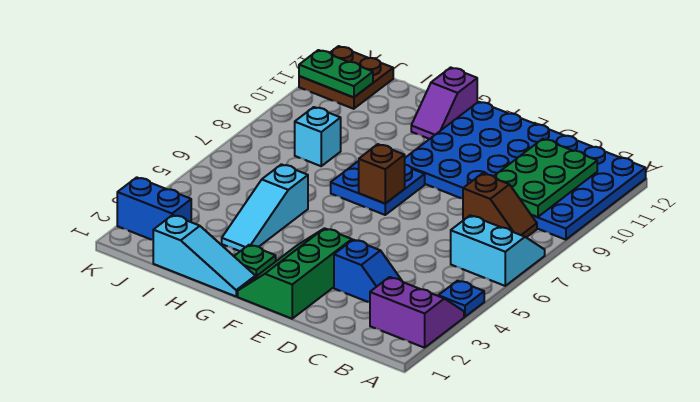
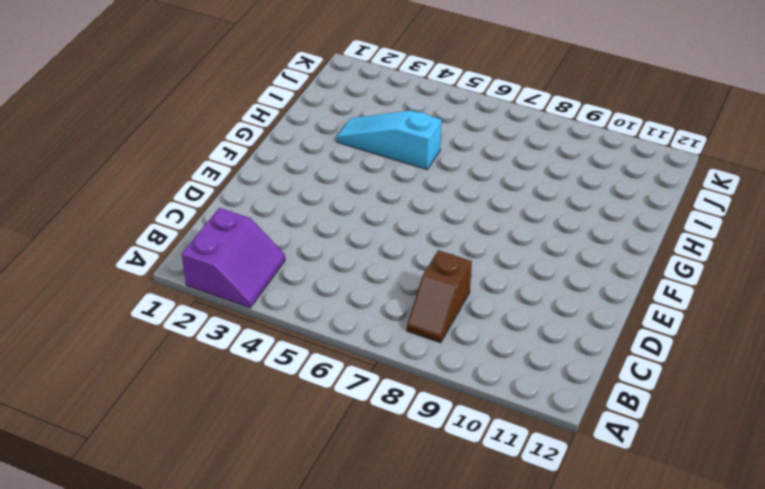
none -> blue plate A4 level 1
none -> cyan slope A6:B7 level 1 top 6
none -> blue plate A9:F12 level 1

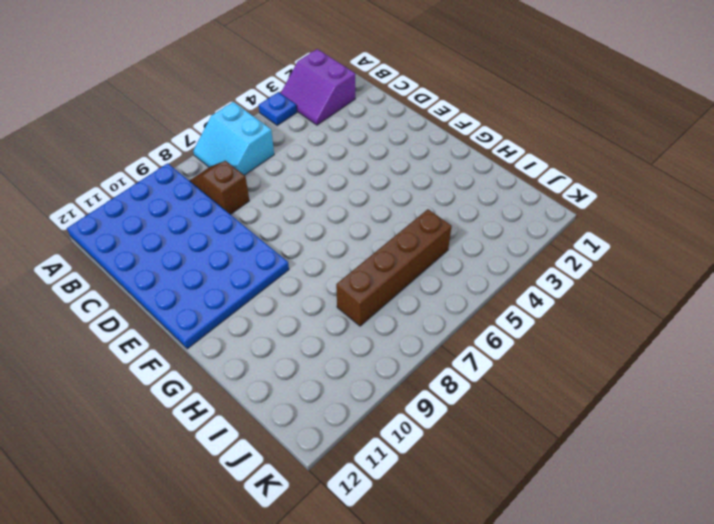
brown brick I5:I8 level 1 -> cyan brick I8 level 1
none -> blue slope C3:D3 level 1 top D
none -> green slope E1:F3 level 1 top E
none -> blue plate F7:G8 level 1

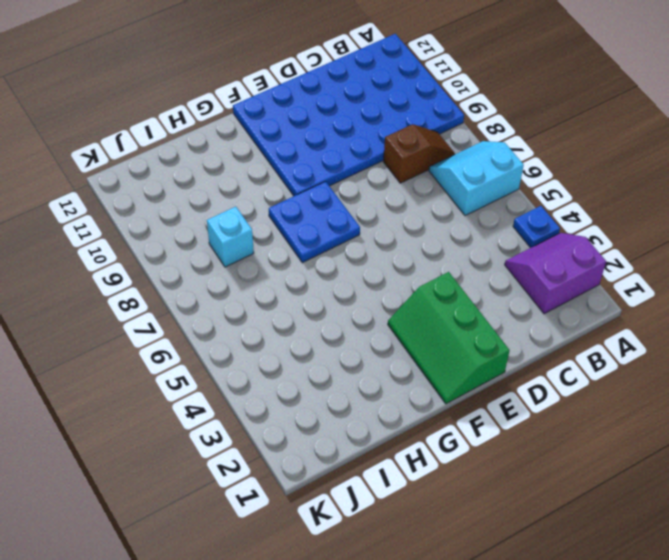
none -> blue slope C3:D3 level 1 top D
none -> cyan slope G1:I1 level 1 top I
none -> green plate G2 level 1

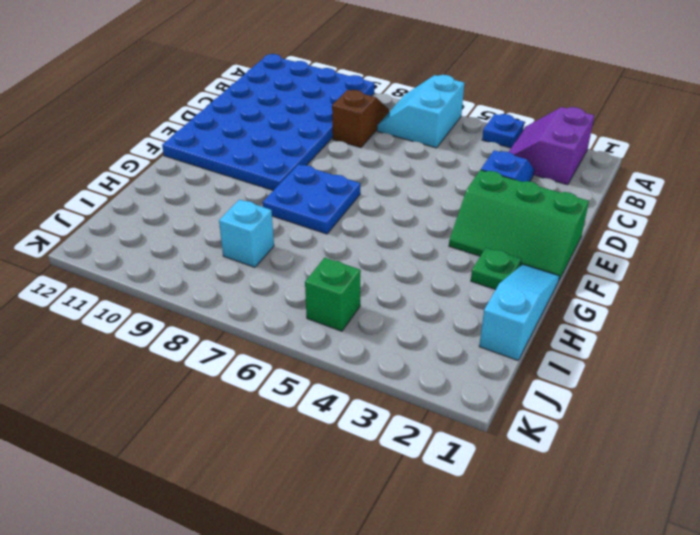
green brick J5 level 1 -> none
none -> purple slope G11:G12 level 1 top 12
none -> cyan slope H3:H5 level 1 top 5
none -> blue brick J2:K2 level 1

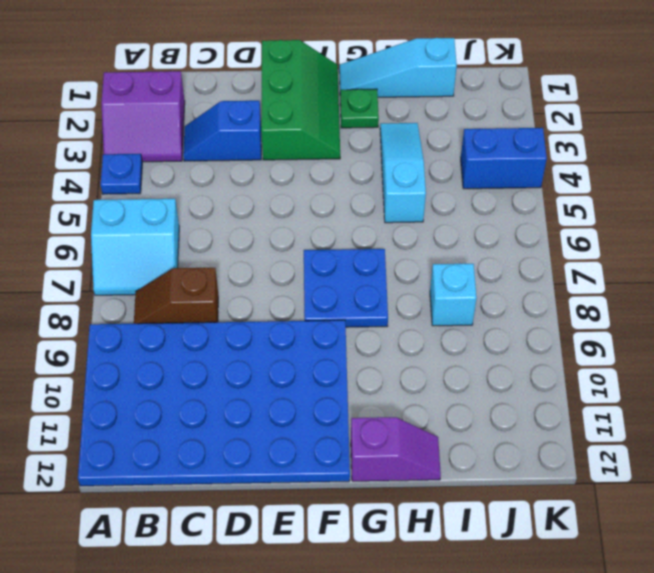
purple slope G12:H12 level 1 top G -> purple slope G11:G12 level 1 top 12
blue brick J4:K4 level 1 -> blue brick J2:K2 level 1
none -> brown plate J11:K12 level 1
none -> green plate B9:C11 level 2
none -> brown brick F7 level 2

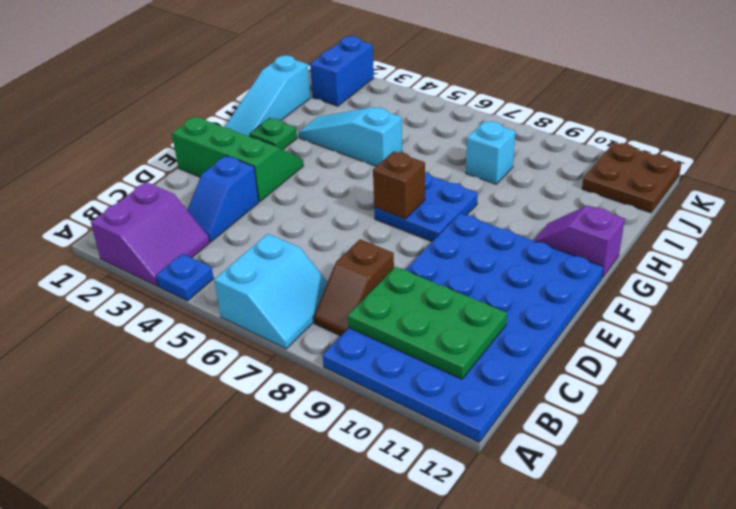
none -> green plate J11:K11 level 2

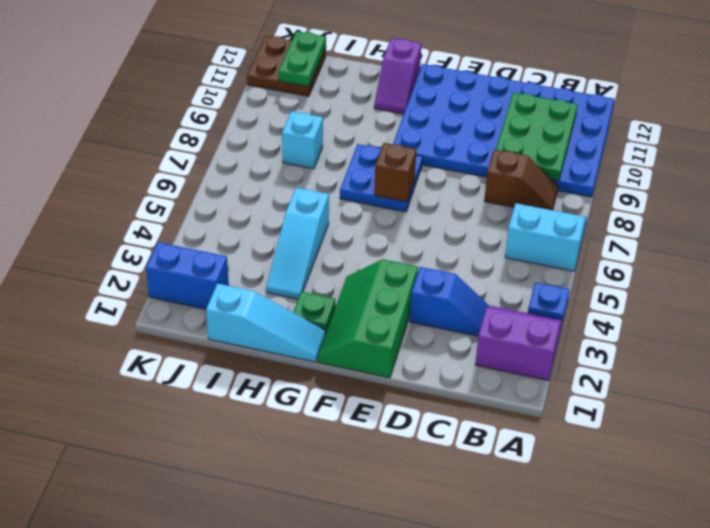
green plate J11:J12 level 2 -> green plate J11:K11 level 2

